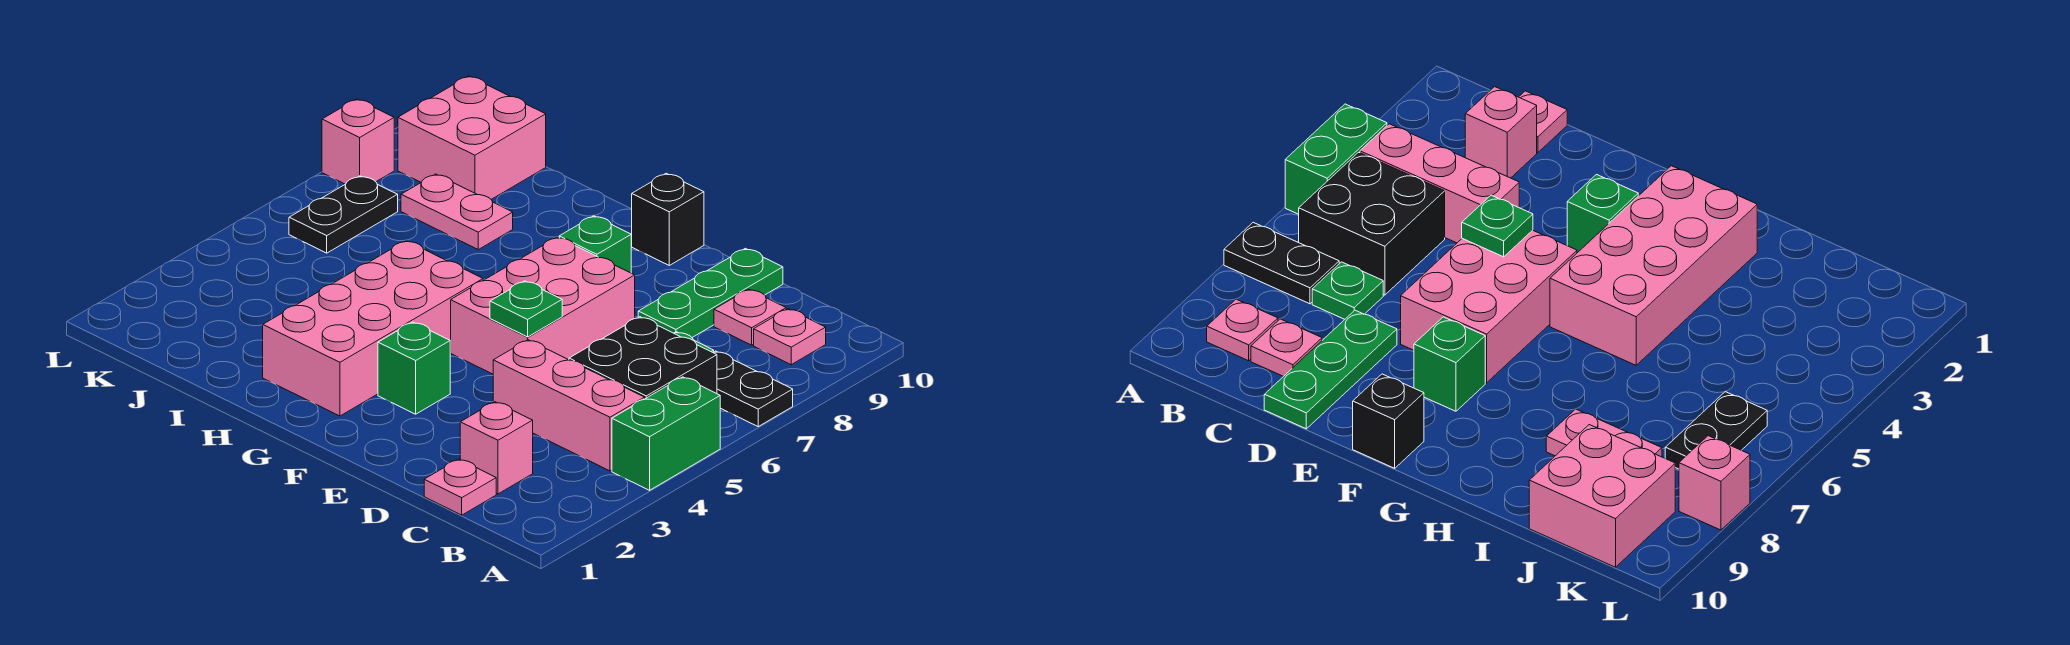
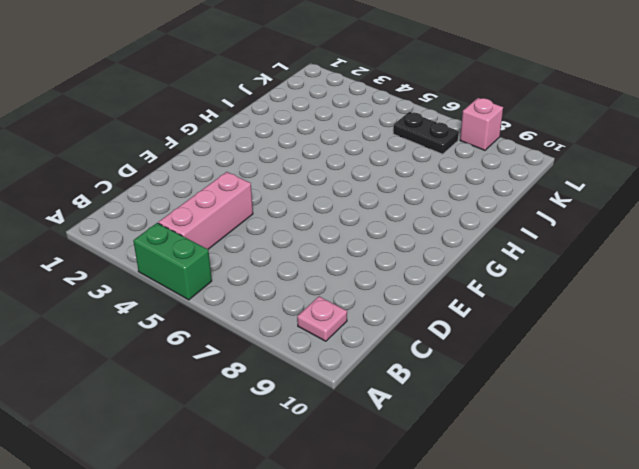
none -> black plate A7:B7 level 1
none -> black brick B5:C6 level 1
none -> pink plate C1 level 1

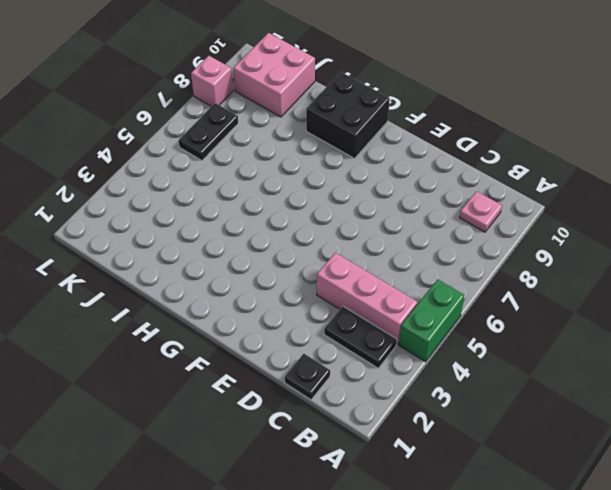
black plate B3:C3 level 1 -> black plate A7:B7 level 1
black plate C1 level 1 -> pink plate C1 level 1
black brick G9:H10 level 1 -> black brick B5:C6 level 1
none -> pink brick C2 level 1
none -> green plate C7 level 1
none -> pink plate C9 level 1

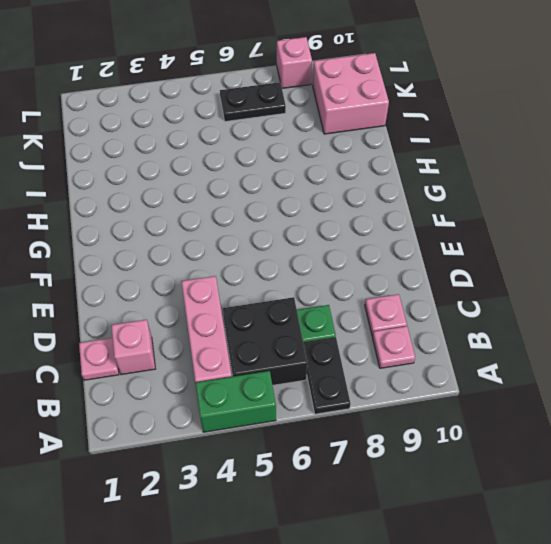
none -> green plate D8:D10 level 1
none -> pink brick E5:F7 level 1
none -> green brick F3 level 1

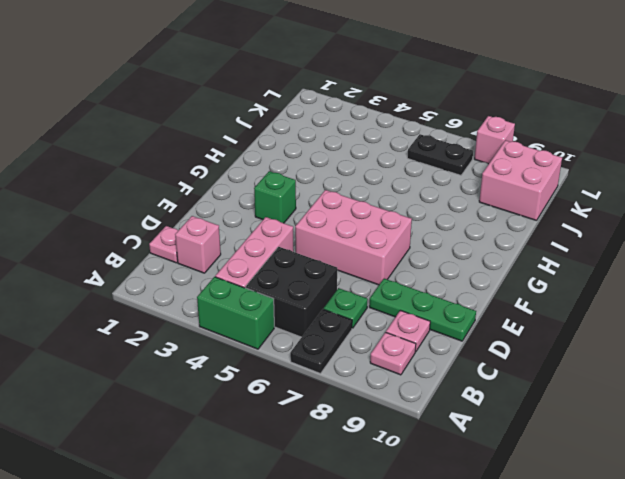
none -> green brick F8 level 1
none -> black brick F10 level 1
none -> pink brick G2:H5 level 1

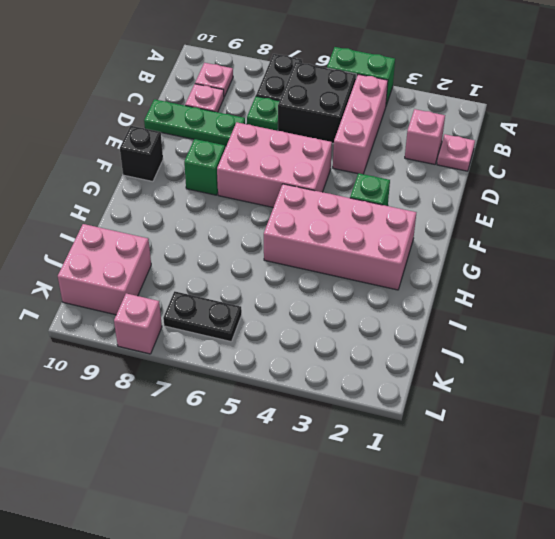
none -> pink plate I8:J8 level 1
none -> green plate E5 level 2

